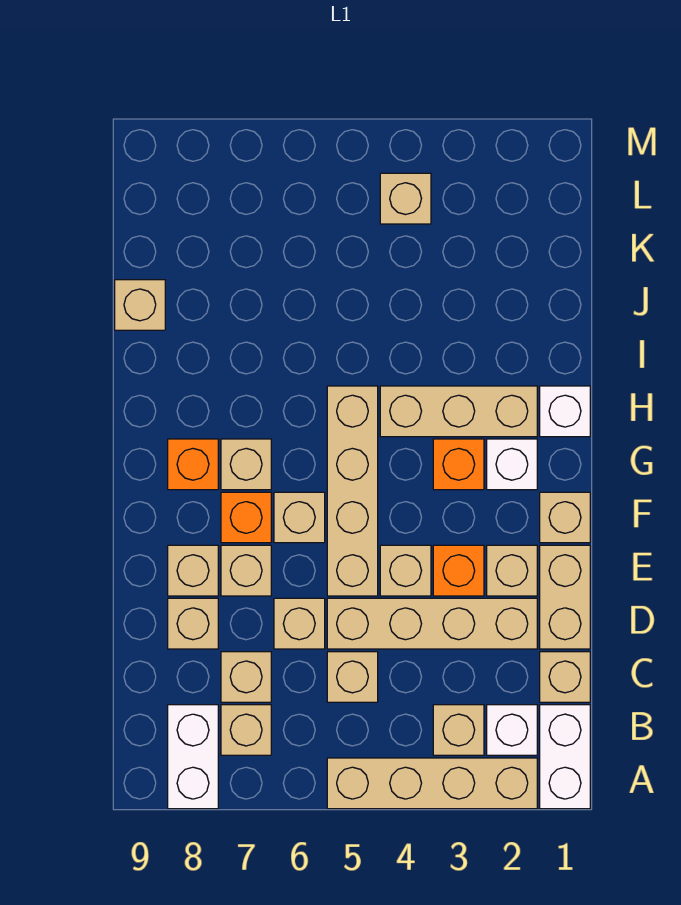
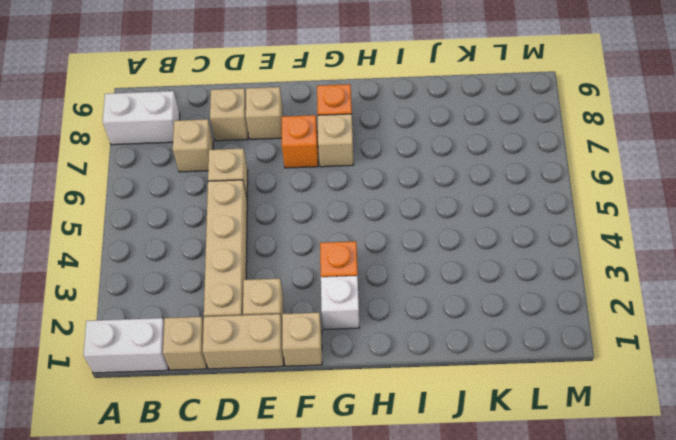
none -> tan brick A2:A5 level 1
none -> white brick B2 level 1
none -> tan brick B3 level 1
none -> tan brick B7 level 1

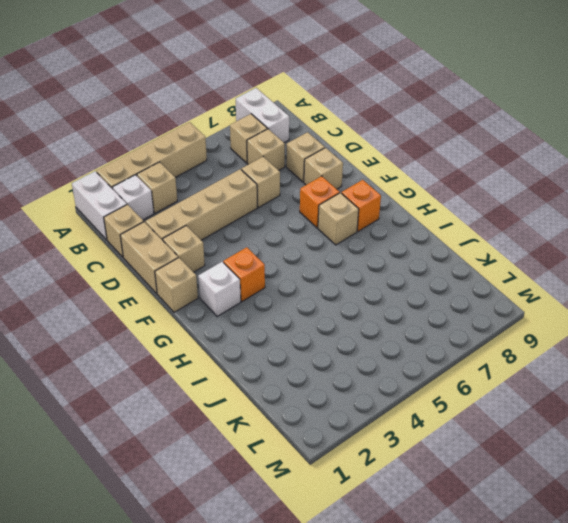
none -> tan brick C5 level 1
none -> orange brick E3 level 1
none -> tan brick E4 level 1
none -> tan brick E5:H5 level 1

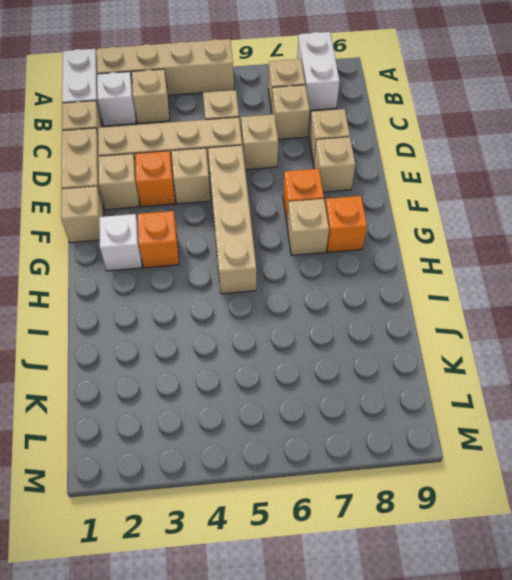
none -> tan brick E7 level 1
none -> tan brick F6 level 1
none -> white brick H1 level 1
none -> tan brick H2:H4 level 1

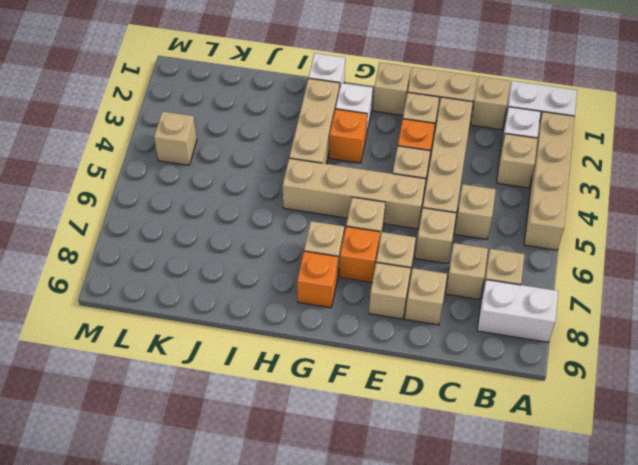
none -> tan brick J9 level 1

